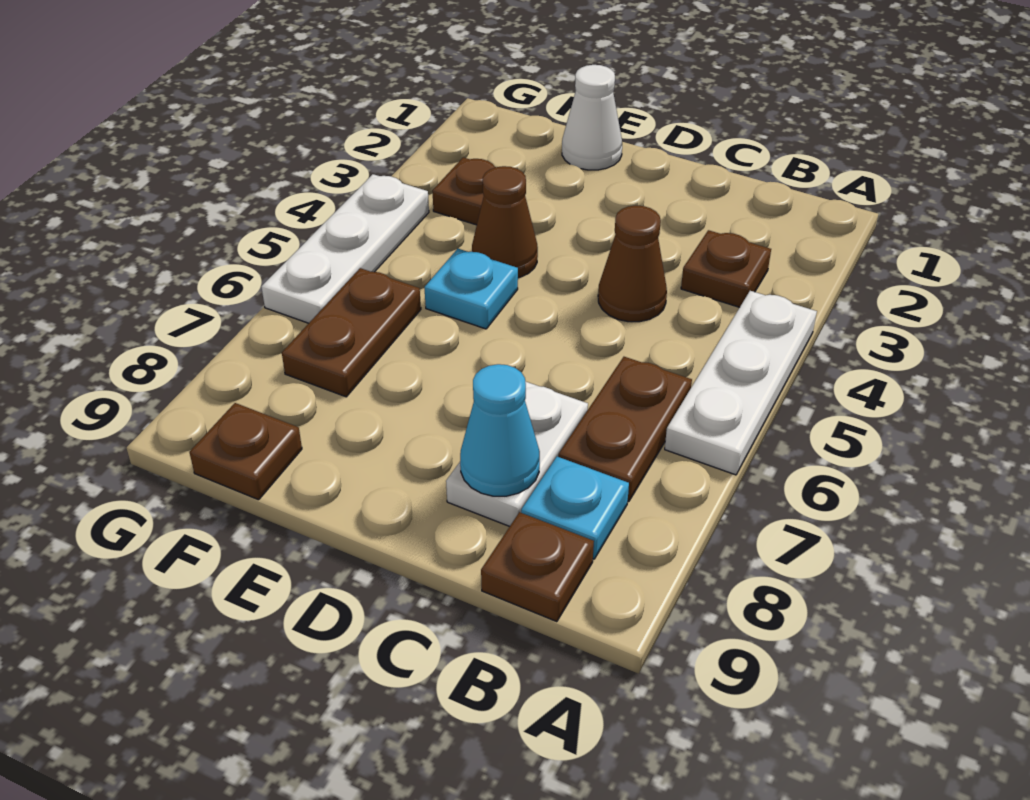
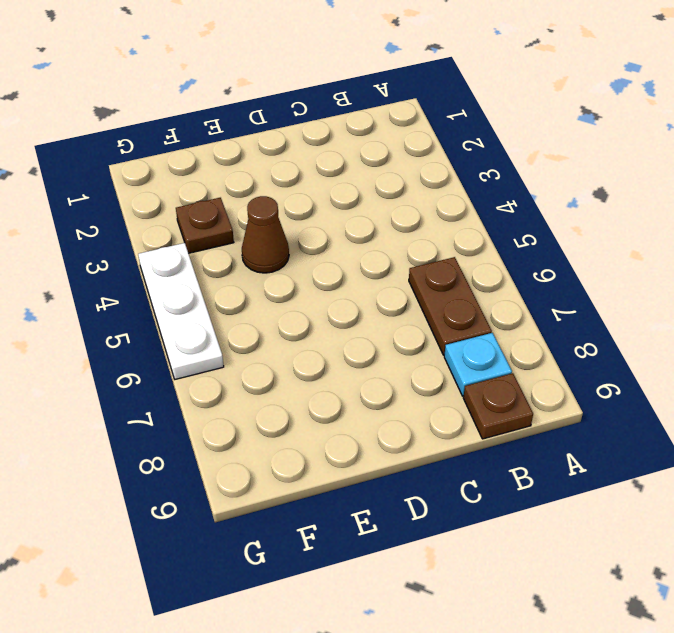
none -> white plate A4:A6 level 1
none -> brown plate B3 level 1
none -> brown cone C4 level 1

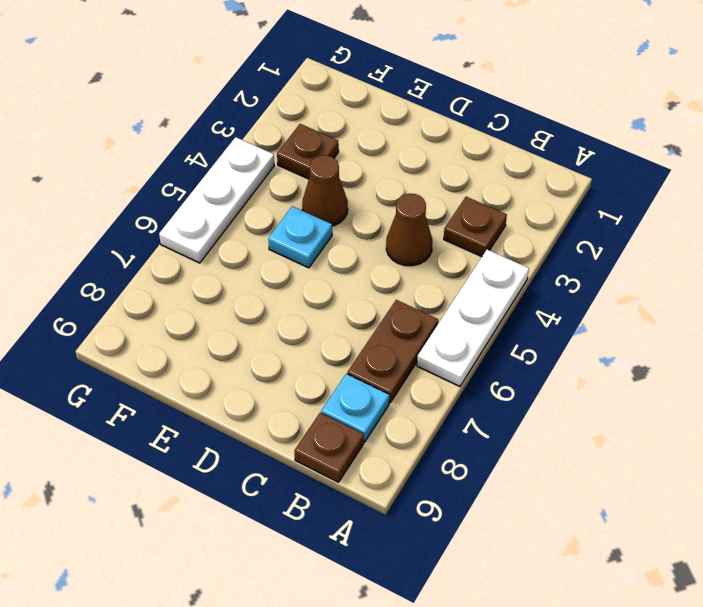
none -> white plate C7:C8 level 1
none -> white cone E1 level 1
none -> brown plate F6:F7 level 1

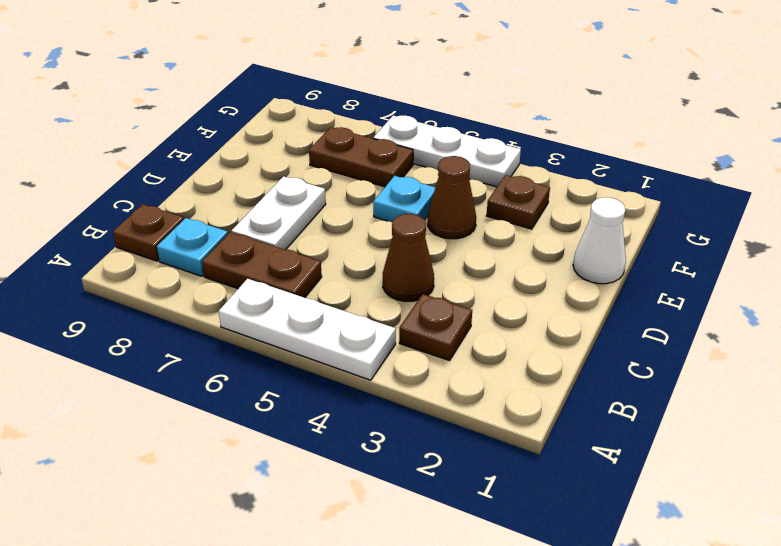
white plate C7:D7 level 1 -> white plate C7:C8 level 1
none -> brown plate F9 level 1
none -> cyan cone C8 level 2

